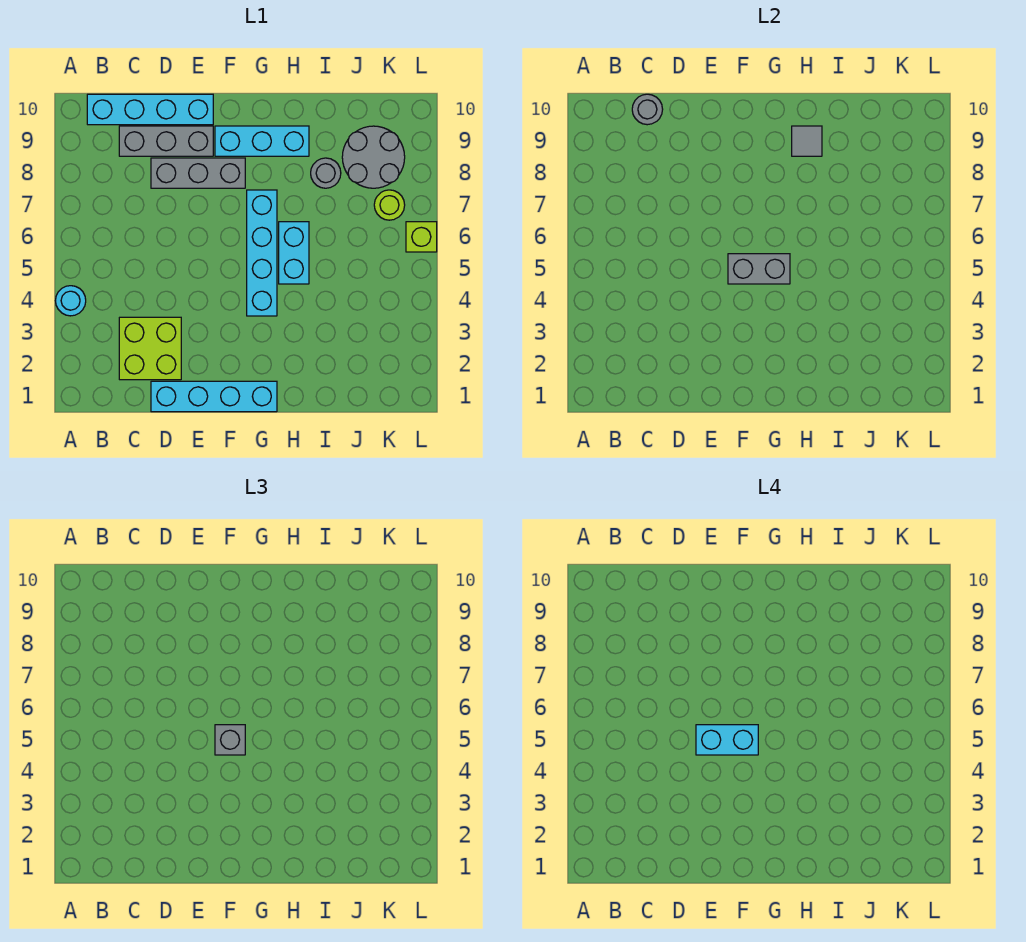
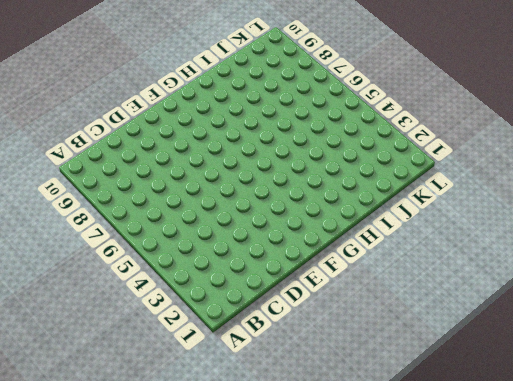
none -> cyan round brick A4 level 1
none -> cyan brick B10:E10 level 1
none -> lime brick C2:D3 level 1

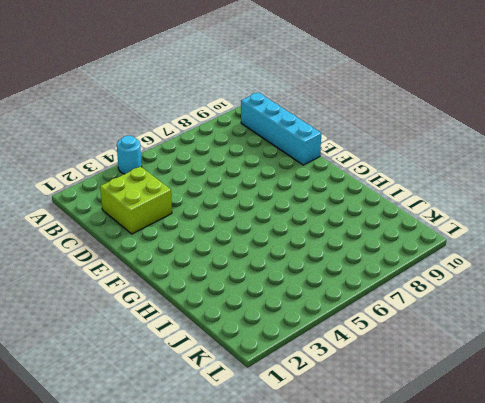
none -> grey brick C9:E9 level 1
none -> cyan brick D1:G1 level 1
none -> grey brick D8:F8 level 1

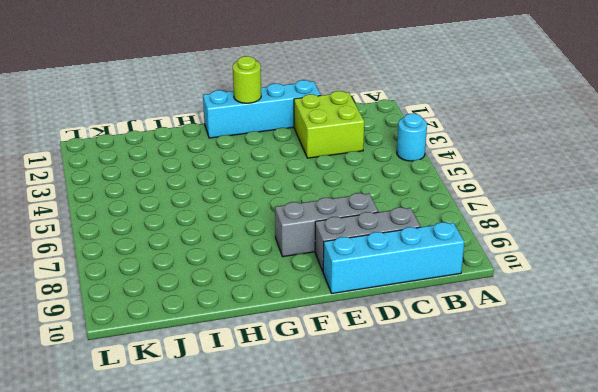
lime round brick F1 level 2 -> lime round brick K7 level 1
none -> cyan brick F9:H9 level 1
none -> cyan brick G4:G7 level 1
none -> cyan brick H5:H6 level 1

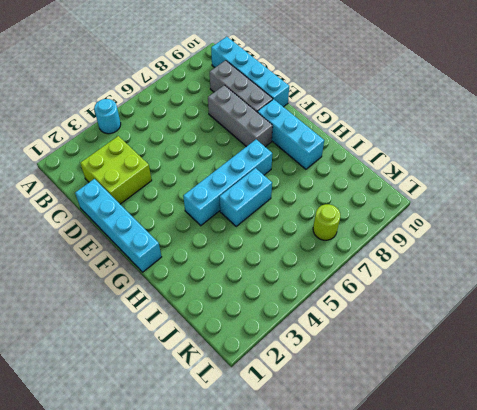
none -> grey round brick I8 level 1
none -> grey round brick J8:K9 level 1
none -> lime brick L6 level 1

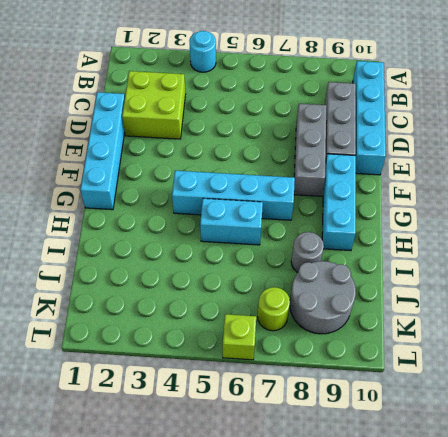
none -> grey round brick C10 level 2
none -> grey brick F5:G5 level 2
none -> grey tile H9 level 2

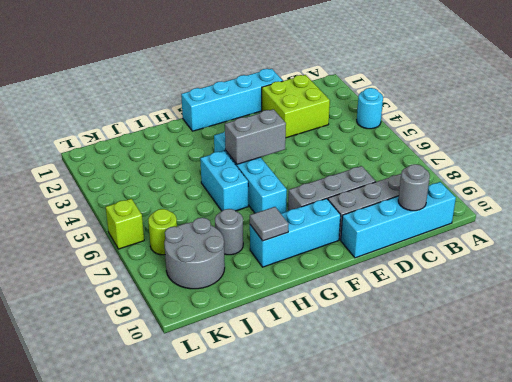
none -> grey brick F5 level 3
none -> cyan brick E5:F5 level 4

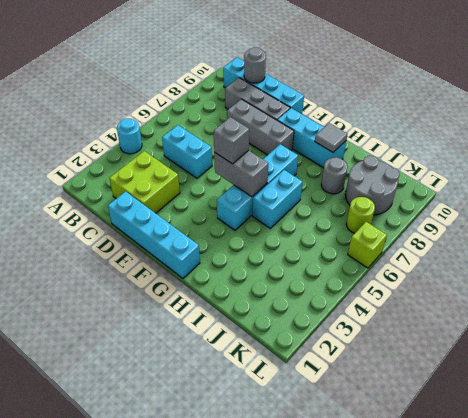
cyan brick C5:D5 level 1 -> cyan brick E5:F5 level 4

